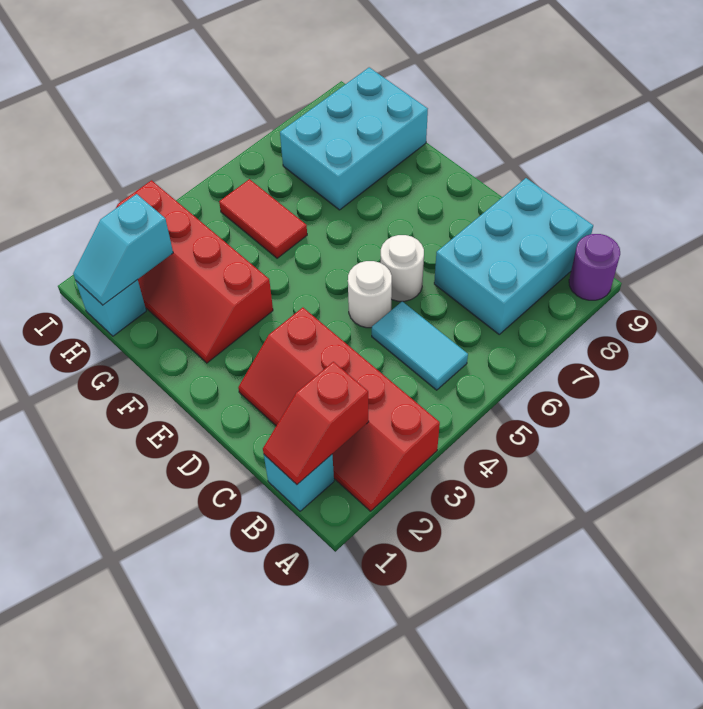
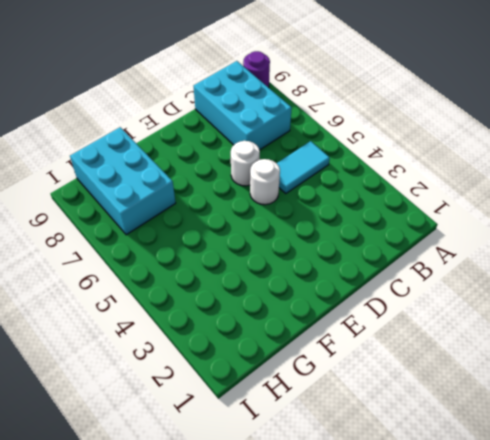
none -> red slope A2:D3 level 1 top 3
none -> cyan brick B1 level 1
none -> red slope F2:I3 level 1 top 3

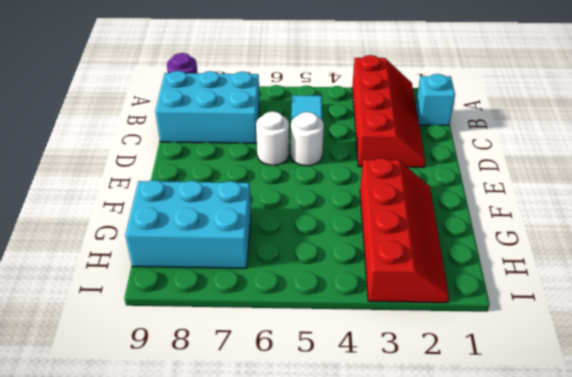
none -> red tile G5:H5 level 1
none -> cyan brick H1 level 1
none -> red slope B1:B2 level 2 top 2

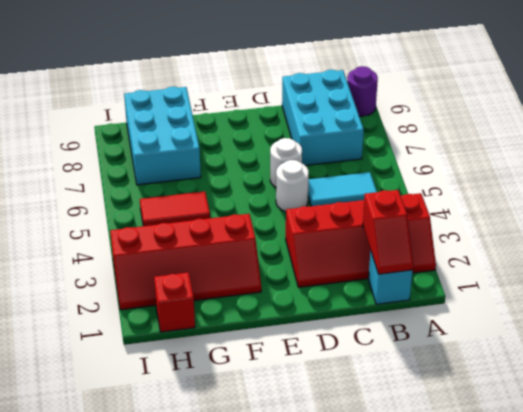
red brick H1 level 1 -> cyan brick H1 level 1
none -> cyan slope H1:H2 level 2 top 2

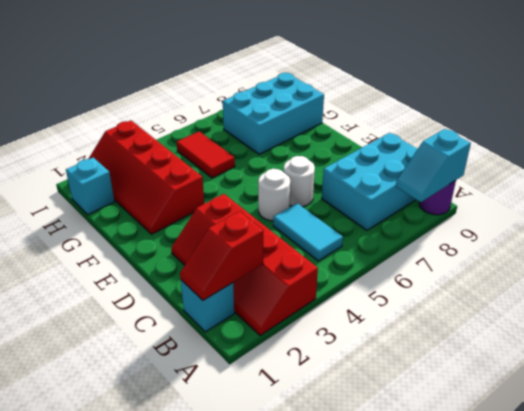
cyan slope A8:A9 level 2 top 9 -> cyan slope H1:H2 level 2 top 2

